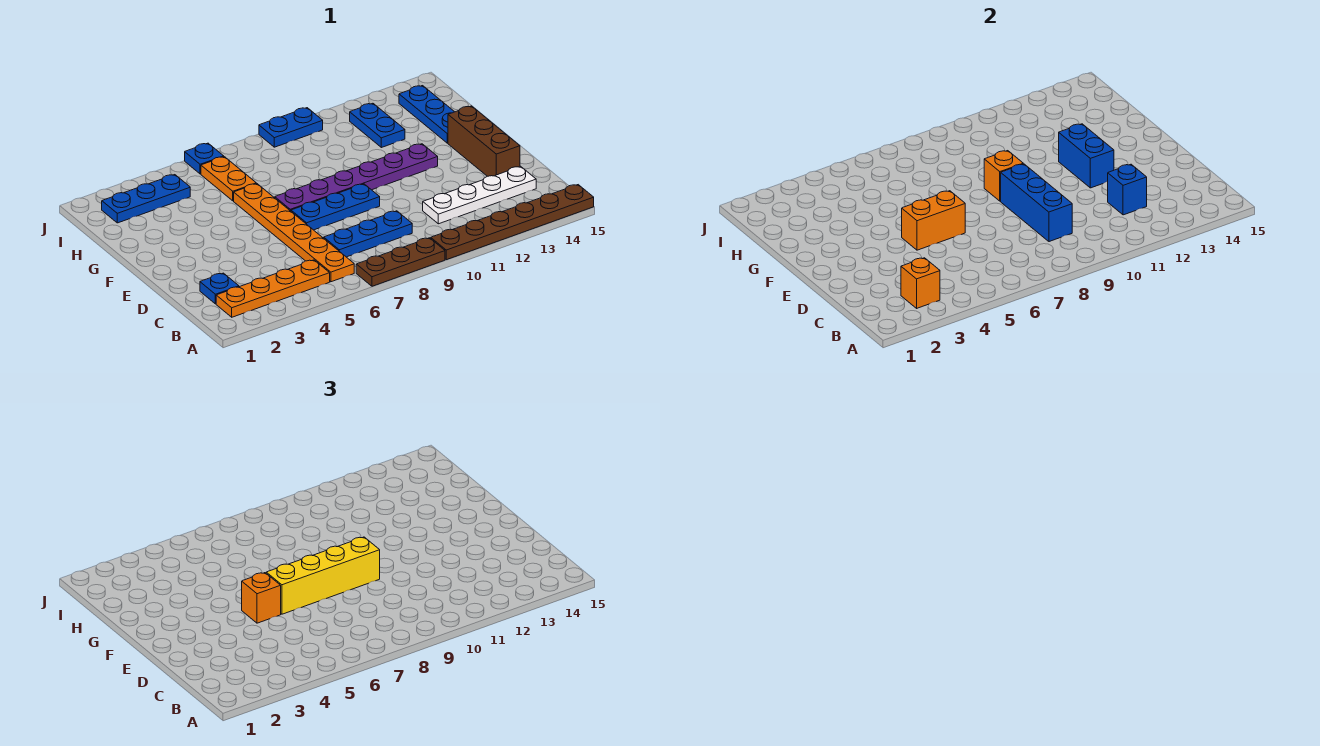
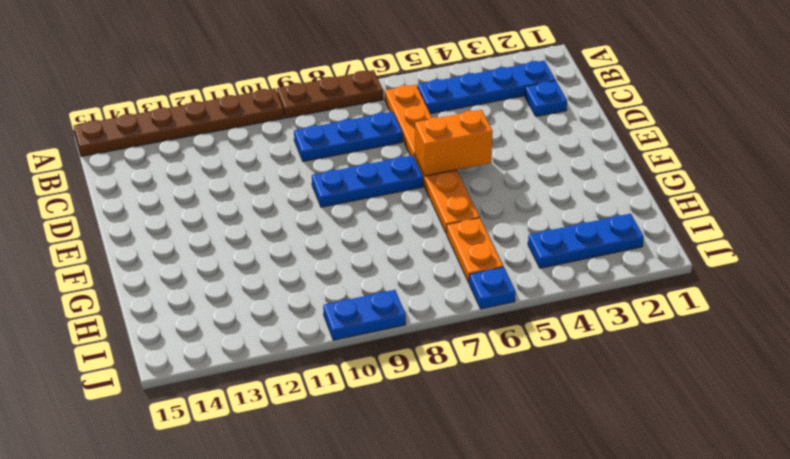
blue plate B2:B5 level 1 -> orange plate B2:B5 level 1
none -> white plate C11:C14 level 1
none -> brown brick D14:F14 level 1
none -> purple plate F7:F12 level 1

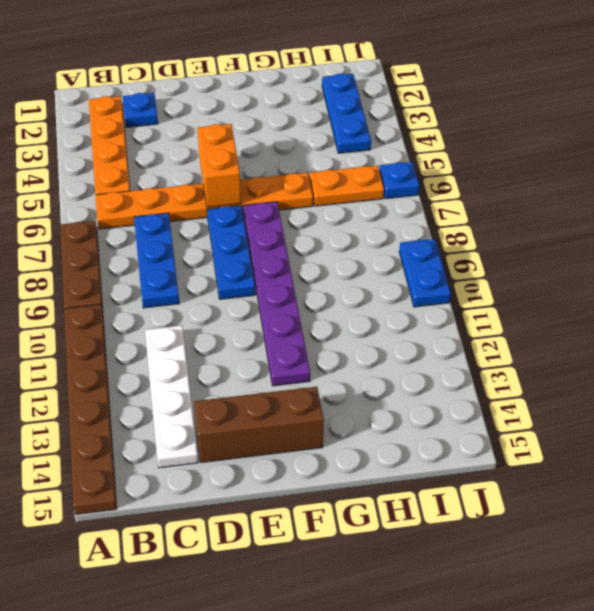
none -> blue plate G14:I14 level 1
none -> blue plate H12:I12 level 1
none -> orange brick B3 level 2

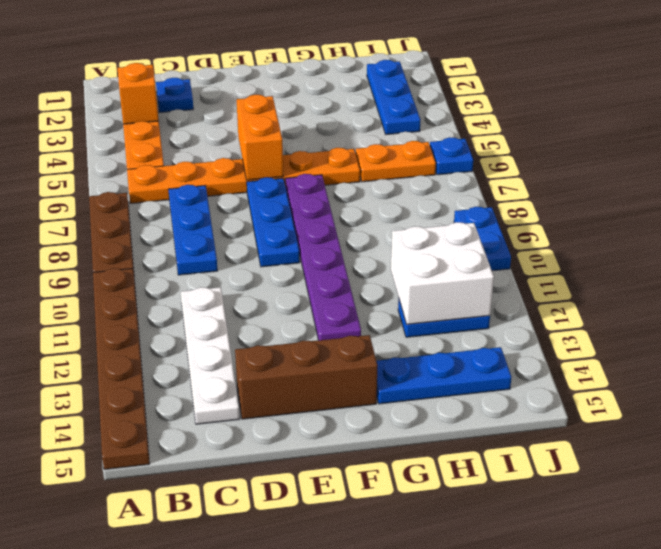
white brick H11:I12 level 2 -> none
none -> blue brick C9:E9 level 2
none -> blue brick C12 level 2
none -> blue brick E12:F12 level 2

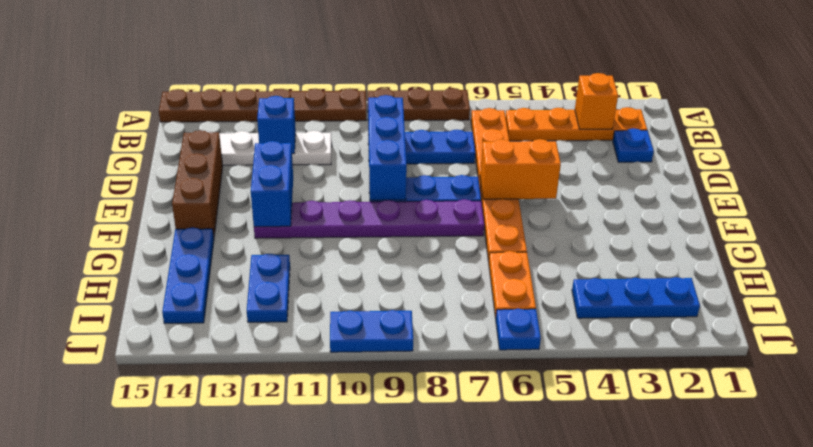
none -> orange brick F9 level 2
none -> orange brick E5 level 3
none -> yellow brick E6:E9 level 3

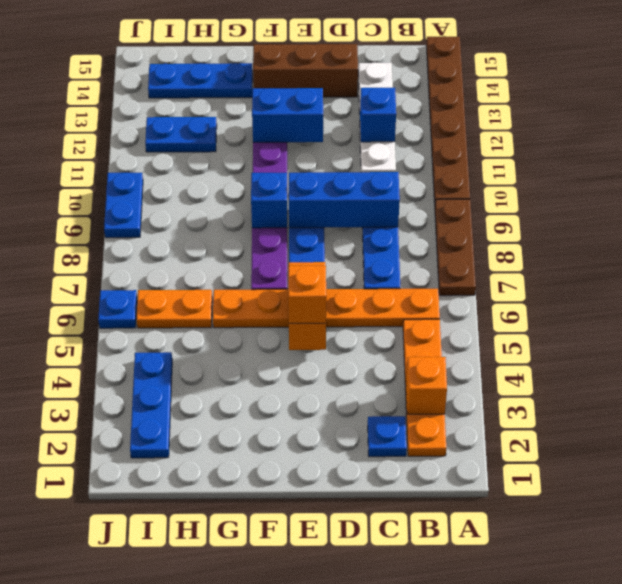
blue brick F9 level 2 -> orange brick F9 level 2
none -> yellow brick E6:E9 level 3

